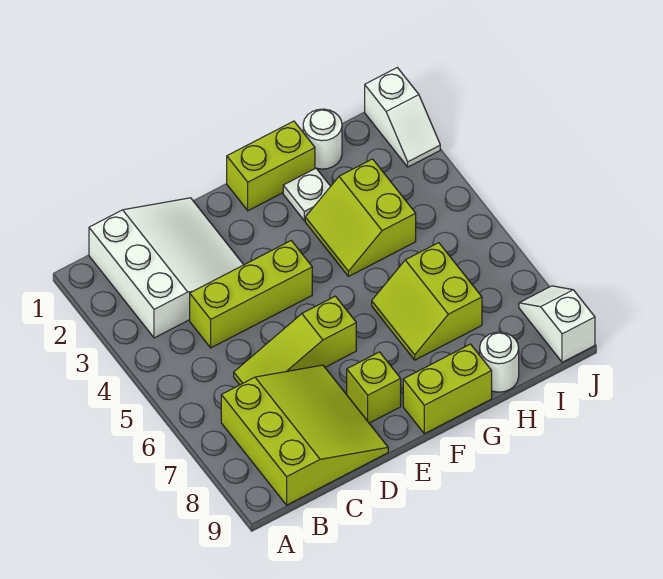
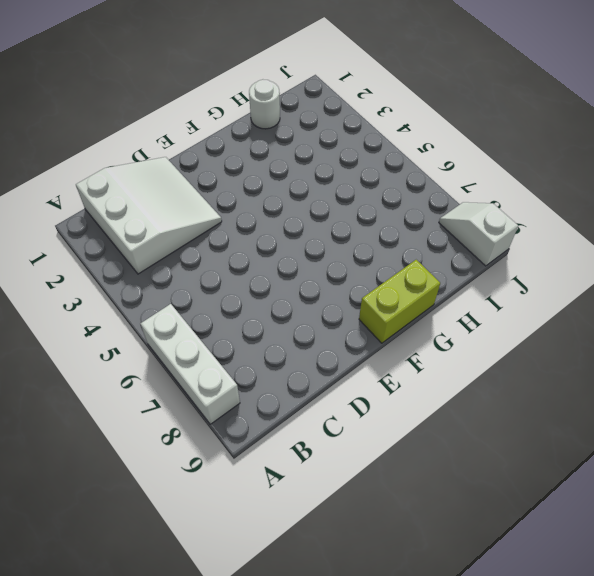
white brick A6:A8 level 1 -> none
none -> lime slope B7:D9 level 1 top B
none -> lime brick C4:E4 level 1
none -> lime slope C6:E6 level 1 top E

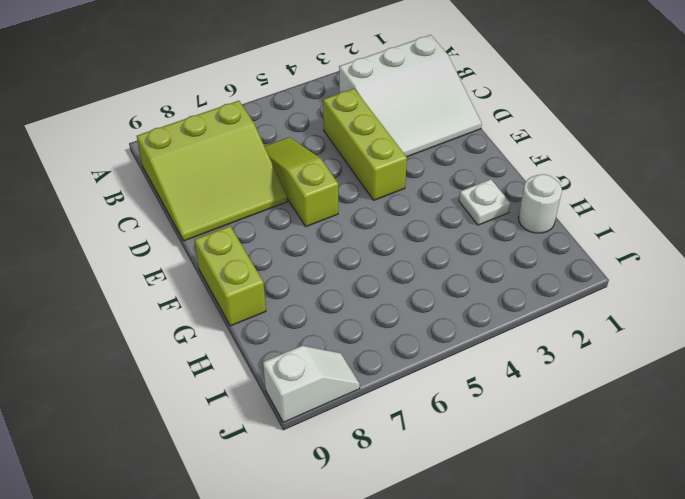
none -> lime brick E8 level 1
none -> lime brick F1:G1 level 1
none -> lime slope G3:H4 level 1 top H

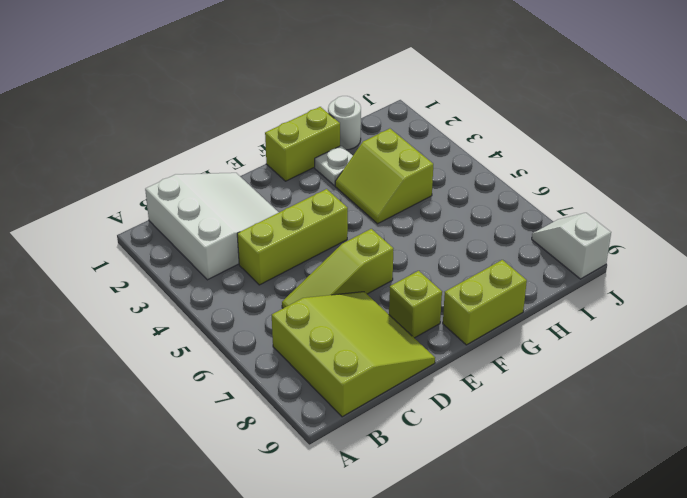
none -> lime slope G6:H7 level 1 top H
none -> white round brick H9 level 1
none -> white slope J1:J2 level 1 top 1

